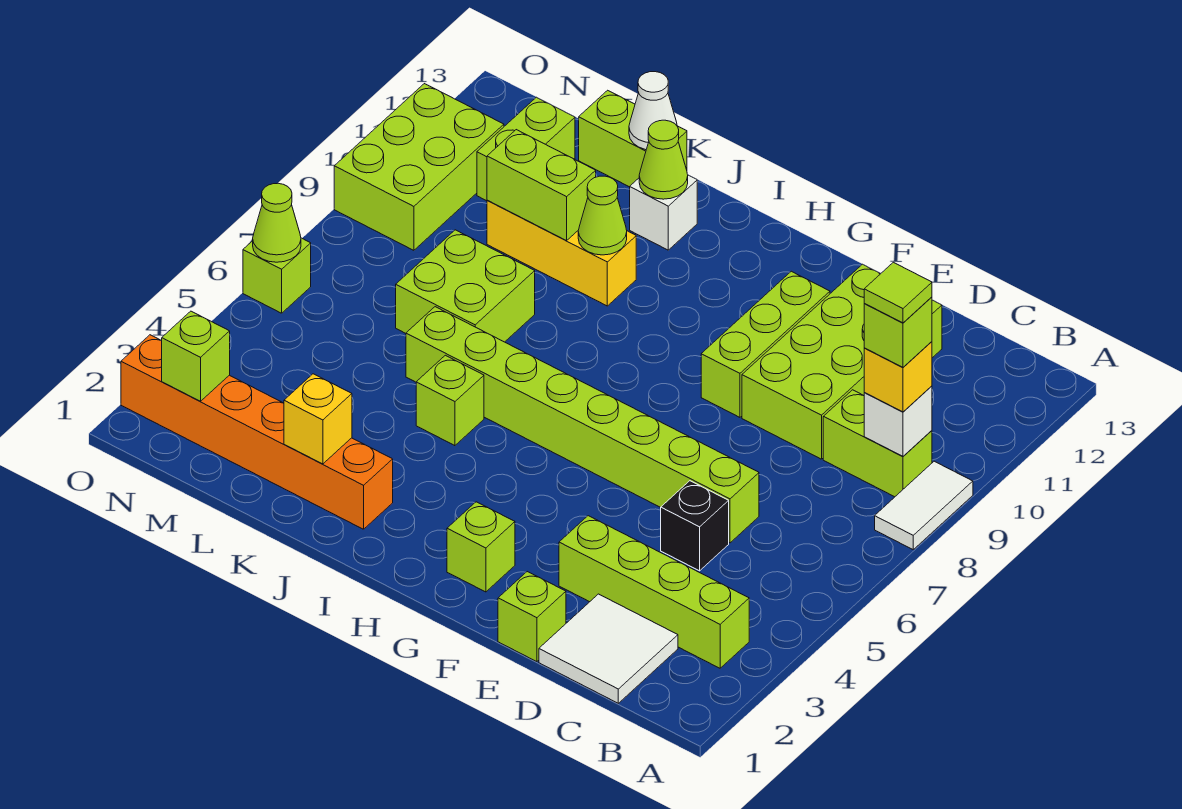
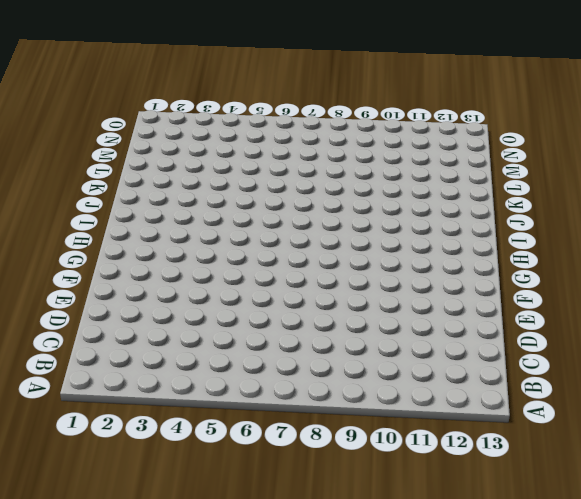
none -> white tile A8:A9 level 1
none -> lime brick B3:E3 level 1
none -> lime brick B9:C9 level 1
none -> white tile C1:D2 level 1

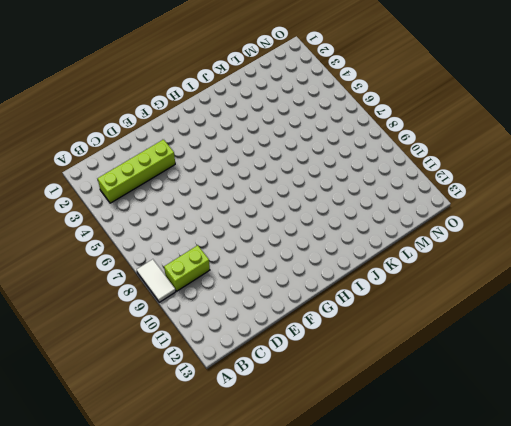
none -> white tile C1:D2 level 1
none -> black brick D5 level 1
none -> lime brick D6:K6 level 1
none -> lime brick D9:E12 level 1

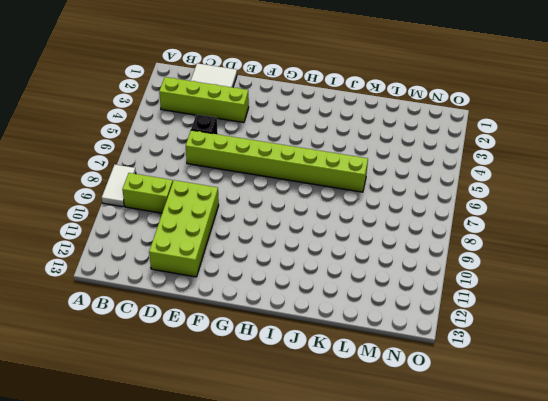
none -> lime brick E1 level 1
none -> lime brick F9:F11 level 1
none -> lime brick G2 level 1
none -> orange brick J2:O2 level 1

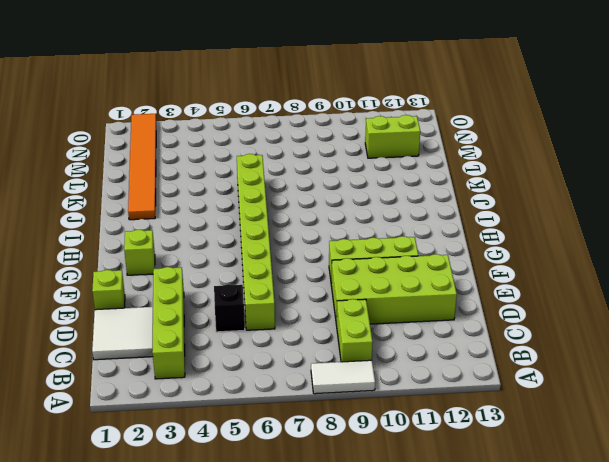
orange tile J2:O2 level 1 -> orange brick J2:O2 level 1
none -> lime brick J5 level 1
none -> yellow brick J10:L10 level 1
none -> white brick J12 level 1
none -> lime brick K7:L8 level 1

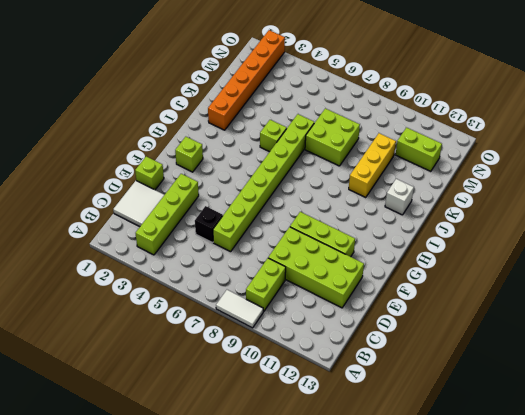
none -> lime brick K13:L13 level 1
none -> lime brick N9:O11 level 1
none -> lime brick O6 level 1
none -> white brick B9 level 2

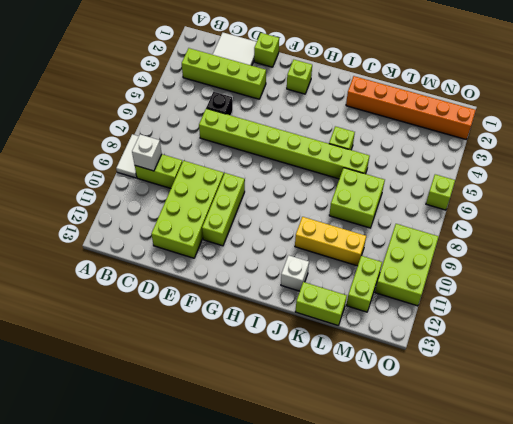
none -> lime cone J10 level 2
none -> lime cone J12 level 2
none -> yellow brick K2 level 2
none -> lime brick K10:L10 level 2

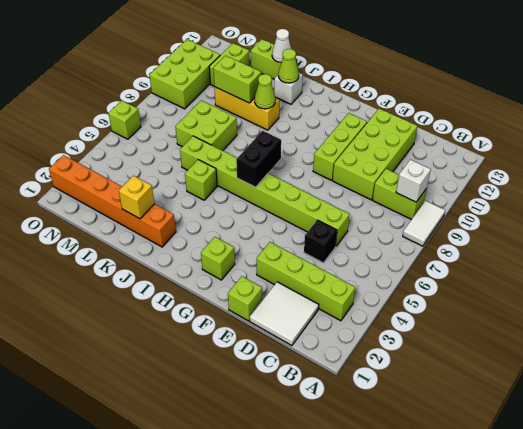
black brick H6:H7 level 2 -> none
none -> lime brick N2 level 2
none -> lime cone O6 level 2
none -> yellow brick B9 level 3
none -> lime brick B9 level 4

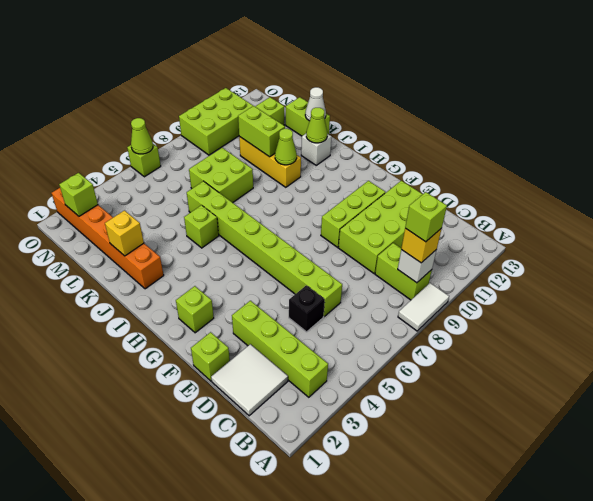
none -> lime tile B9 level 5

